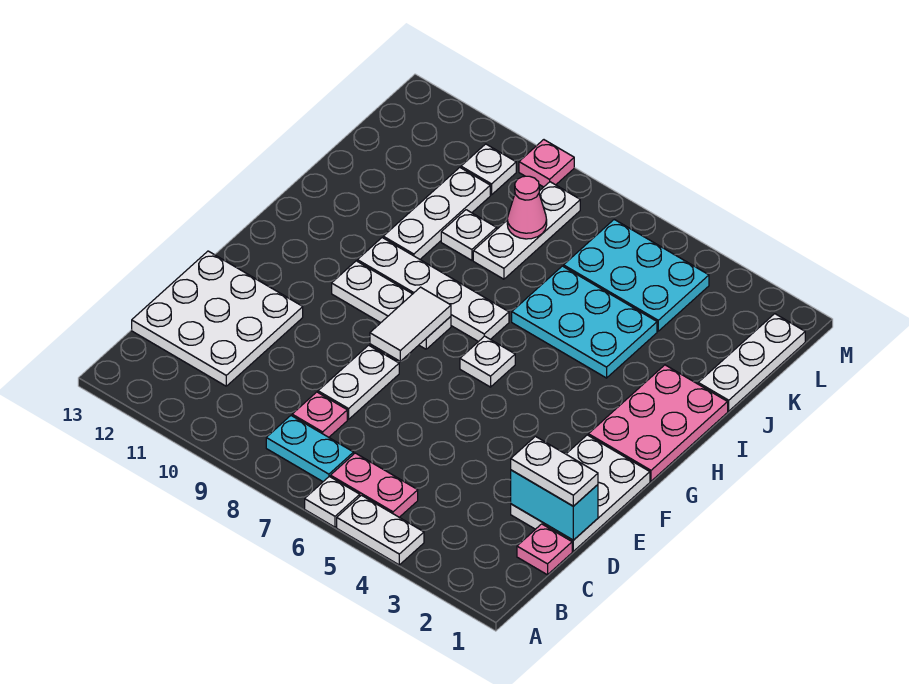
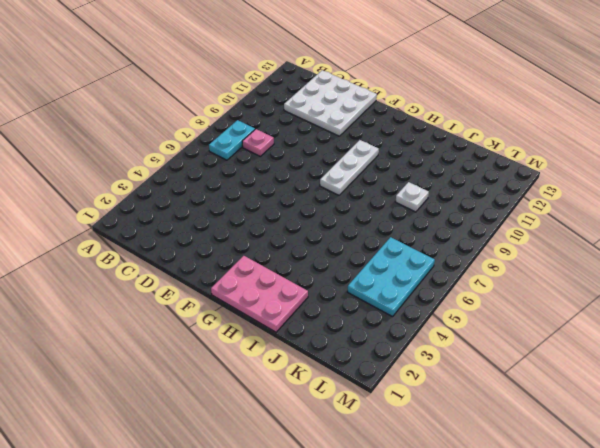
none -> white plate A4:A5 level 1
none -> white plate A6 level 1
none -> pink plate B5:B6 level 1

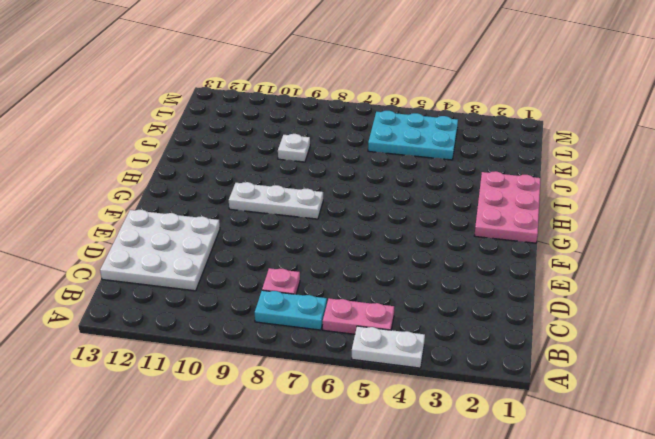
none -> white plate A6 level 1
none -> pink plate C1 level 1
none -> white plate D1:F2 level 1

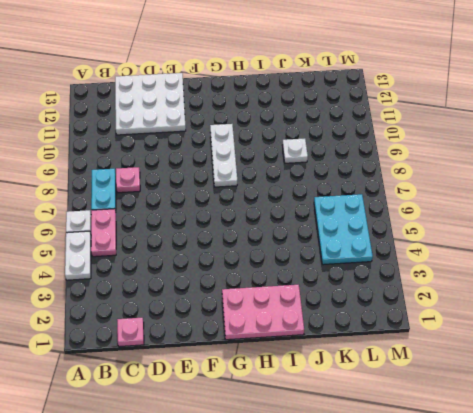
none -> white plate D1:F2 level 1
none -> white plate D8:E8 level 1
none -> white plate G6 level 1

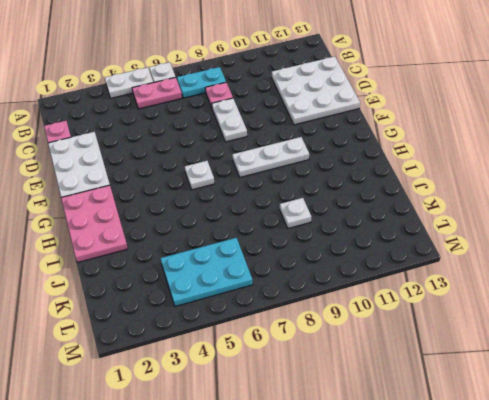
none -> white plate H7:H10 level 1
none -> cyan plate I4:J6 level 1
none -> white plate I10:K10 level 1

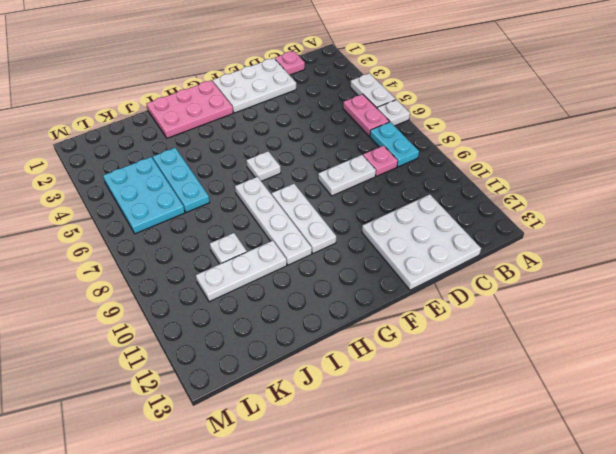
cyan plate J4:J6 level 1 -> cyan plate I4:J6 level 1
none -> white plate J1:L1 level 1
none -> white plate J8:L8 level 1
none -> white plate L10 level 1

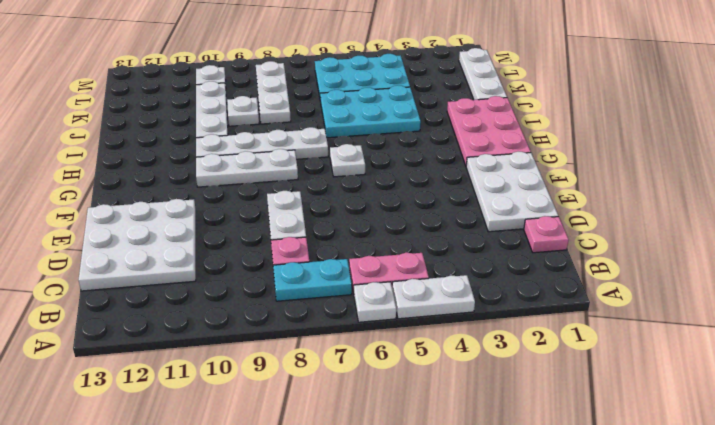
none -> pink plate M9 level 1
none -> cyan brick D1:D2 level 2
none -> white tile F8:G8 level 2

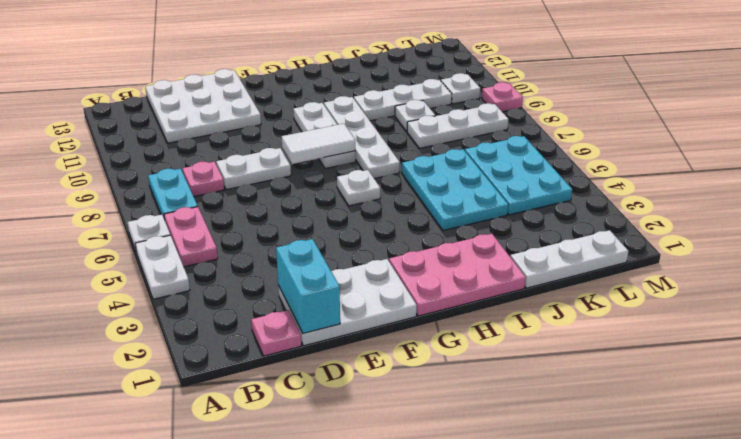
none -> pink cone K8 level 2
none -> white plate D1:D2 level 3

